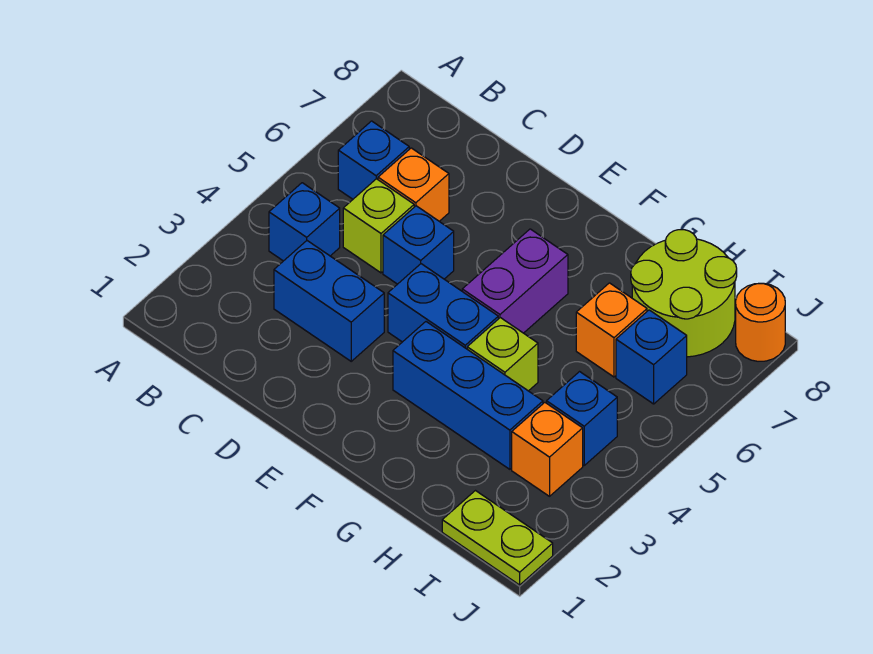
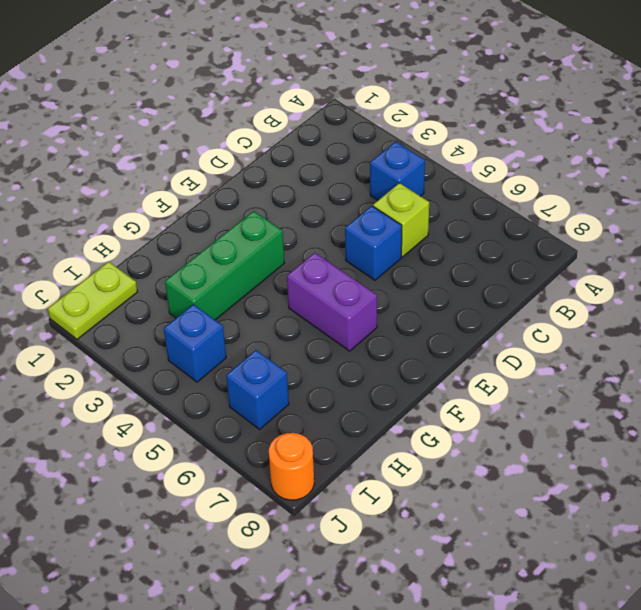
green brick F3:H3 level 1 -> blue brick F3:H3 level 1
none -> blue brick B6 level 1
none -> blue brick C3:D3 level 1
none -> orange brick C6 level 1

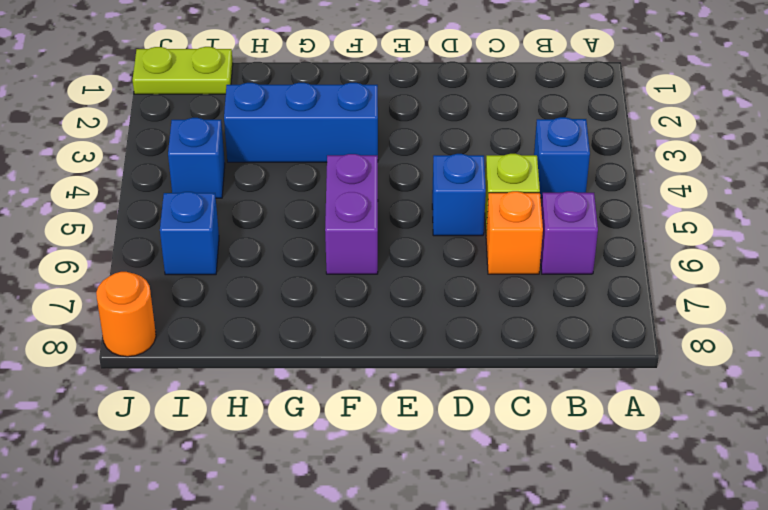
purple brick B6 level 1 -> blue brick B6 level 1
none -> blue brick C3:D3 level 1
none -> blue brick E4:F4 level 1
none -> lime brick G4 level 1

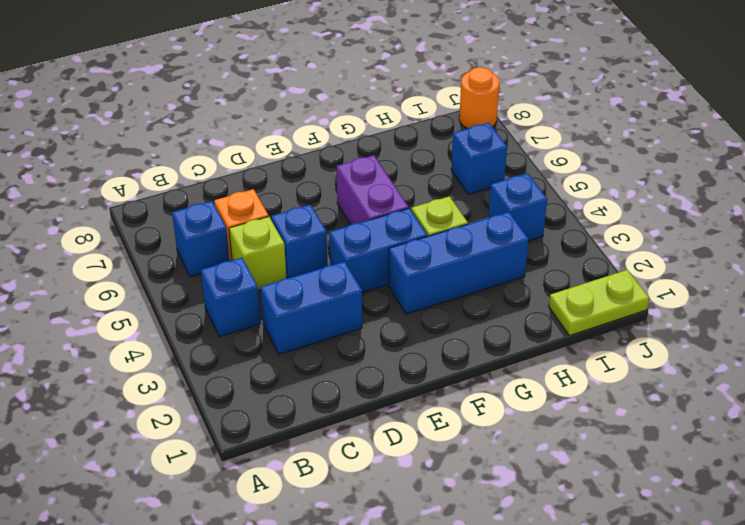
none -> orange brick H6 level 1
none -> lime round brick H7:I8 level 1
none -> orange brick I3 level 1

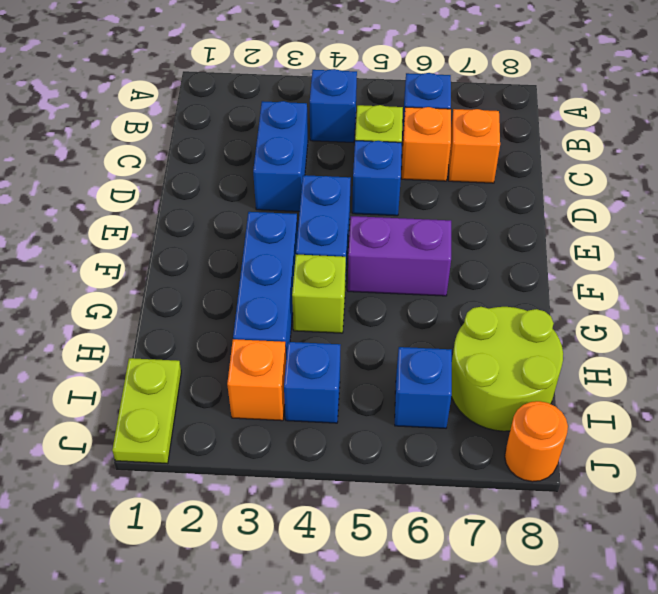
orange brick C7 level 1 -> orange brick H6 level 1

